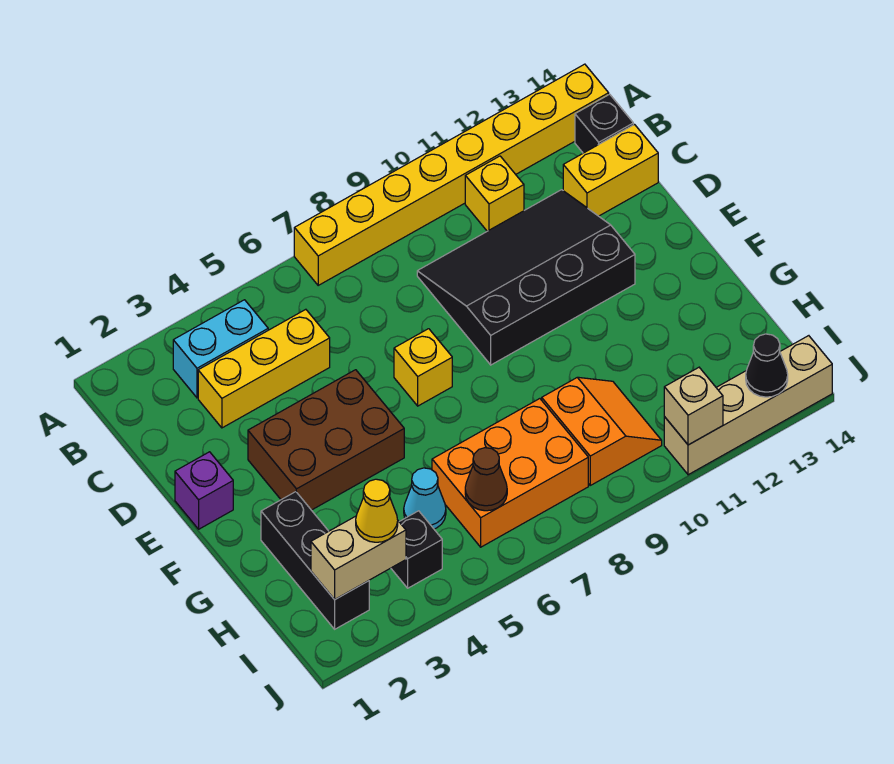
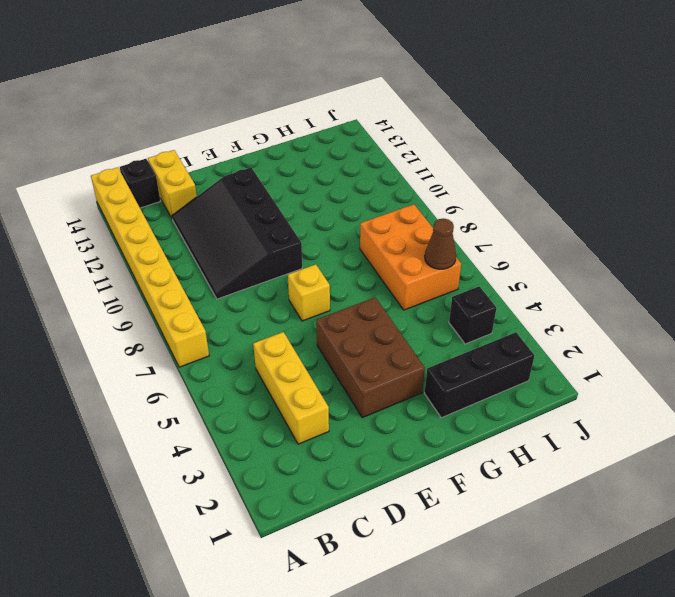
none -> cyan brick B3:B4 level 1
none -> yellow brick B11 level 1
none -> purple brick E1 level 1

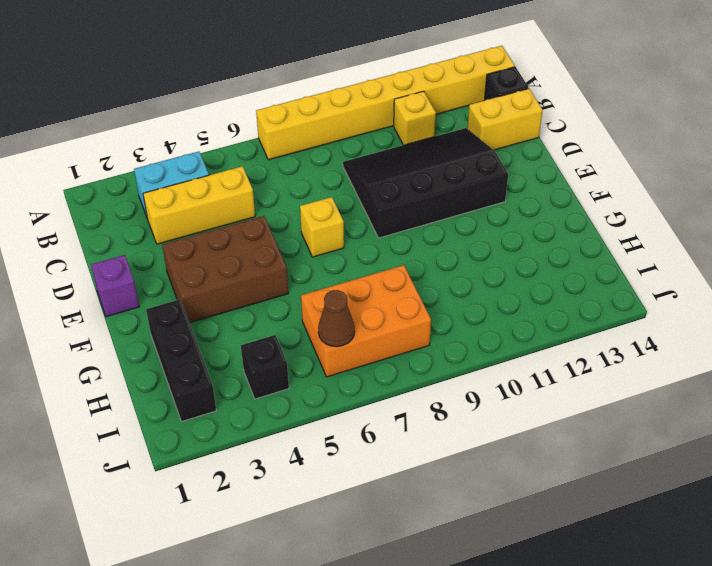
none -> cyan cone H5 level 1
none -> orange slope H9:I10 level 1 top 9
none -> tan brick J11:J14 level 1

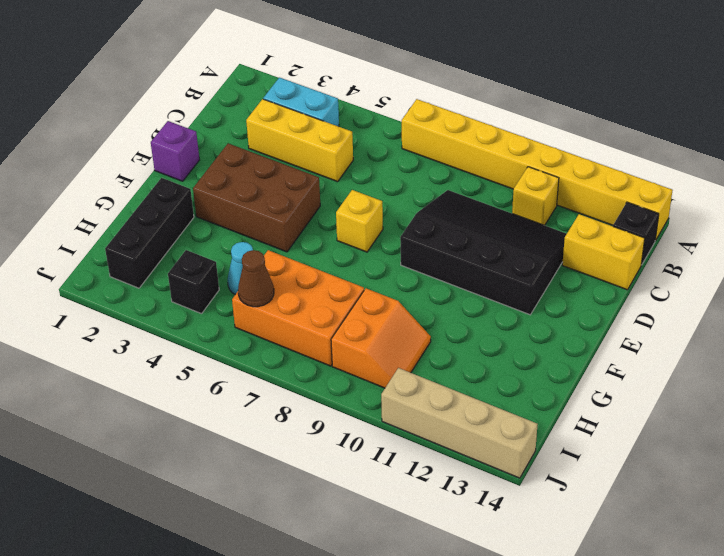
none -> tan brick I2:I3 level 2
none -> tan brick J11 level 2
none -> black cone J13 level 2

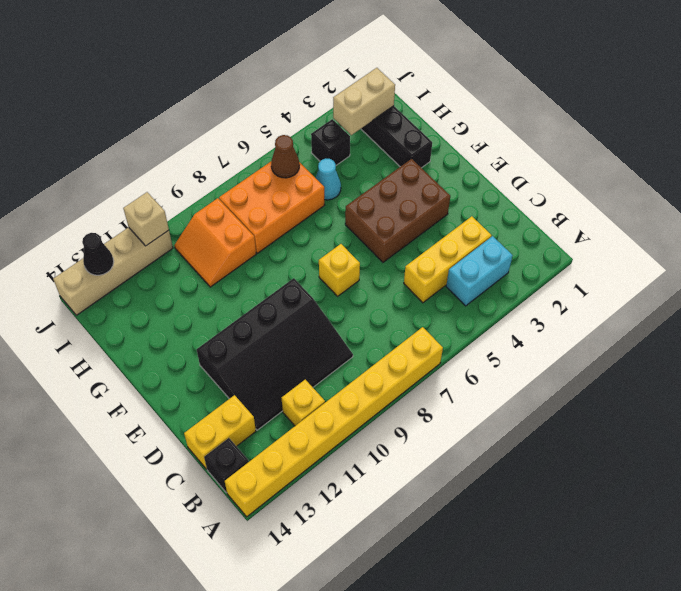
none -> purple brick E1 level 1
none -> yellow cone I3 level 3

